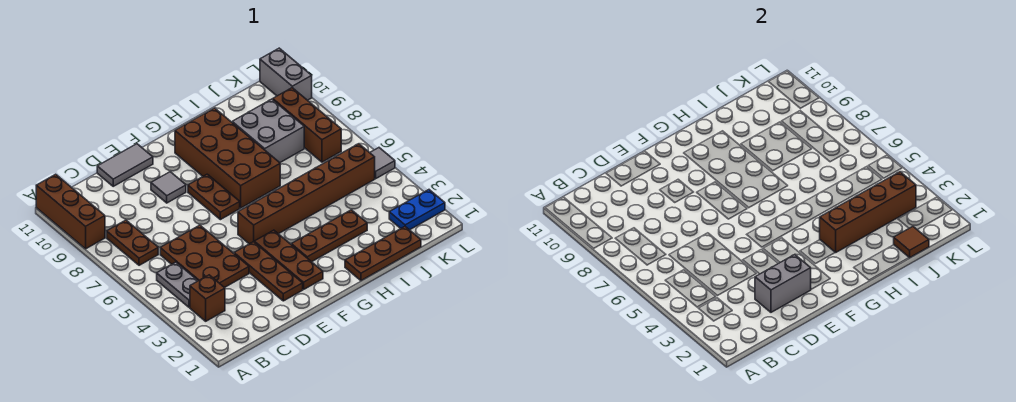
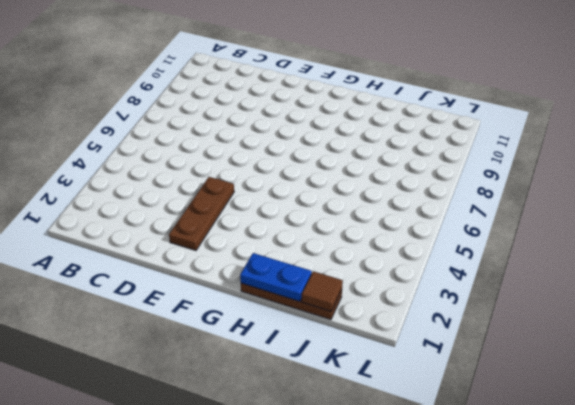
blue plate H1:I1 level 2 -> blue plate K2:L2 level 1
none -> brown brick A9:A11 level 1
none -> brown brick B3 level 1
none -> grey plate B4:B5 level 1

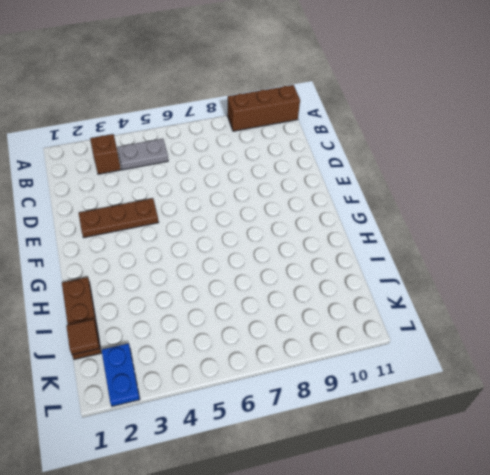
none -> brown plate B7:B8 level 1
none -> brown plate C4:D6 level 1
none -> grey tile D11:E11 level 1

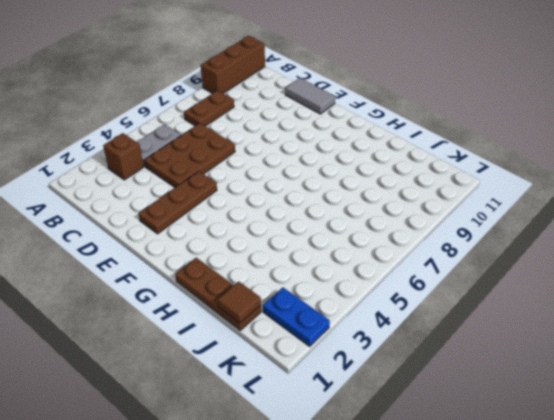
none -> grey tile E9 level 1
none -> brown plate F2:F4 level 1
none -> brown brick F5:K5 level 1

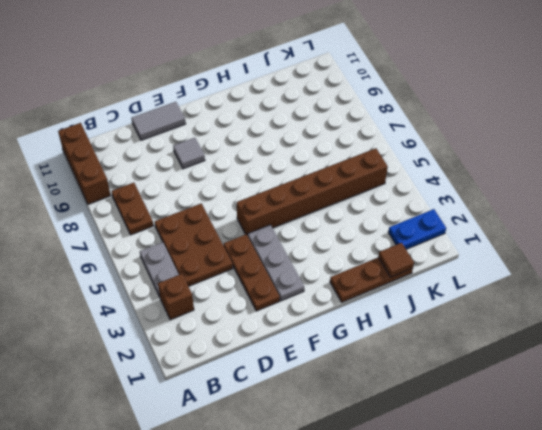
grey plate F2:F4 level 1 -> brown plate F2:F4 level 1
none -> brown plate F7:F8 level 1
none -> brown plate G3:I3 level 1
none -> brown brick G7:H10 level 1

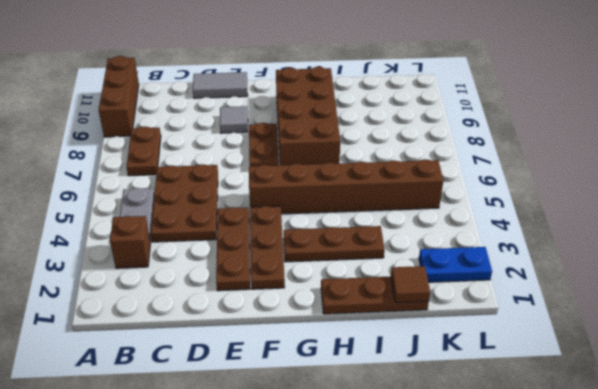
none -> grey brick I8:J9 level 1
none -> brown brick K7:K9 level 1
none -> grey tile L5 level 1

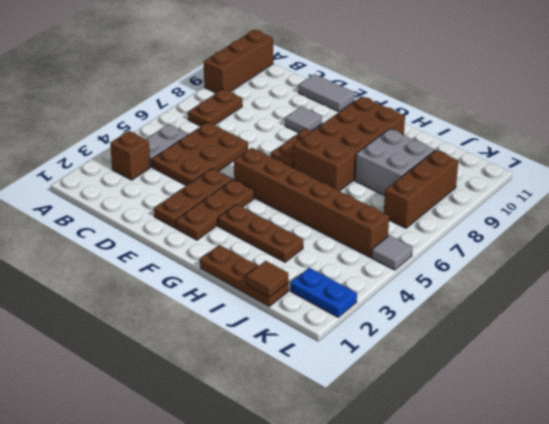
none -> grey brick L10:L11 level 1
none -> grey brick D2:E2 level 2
none -> brown brick H3:K3 level 2

